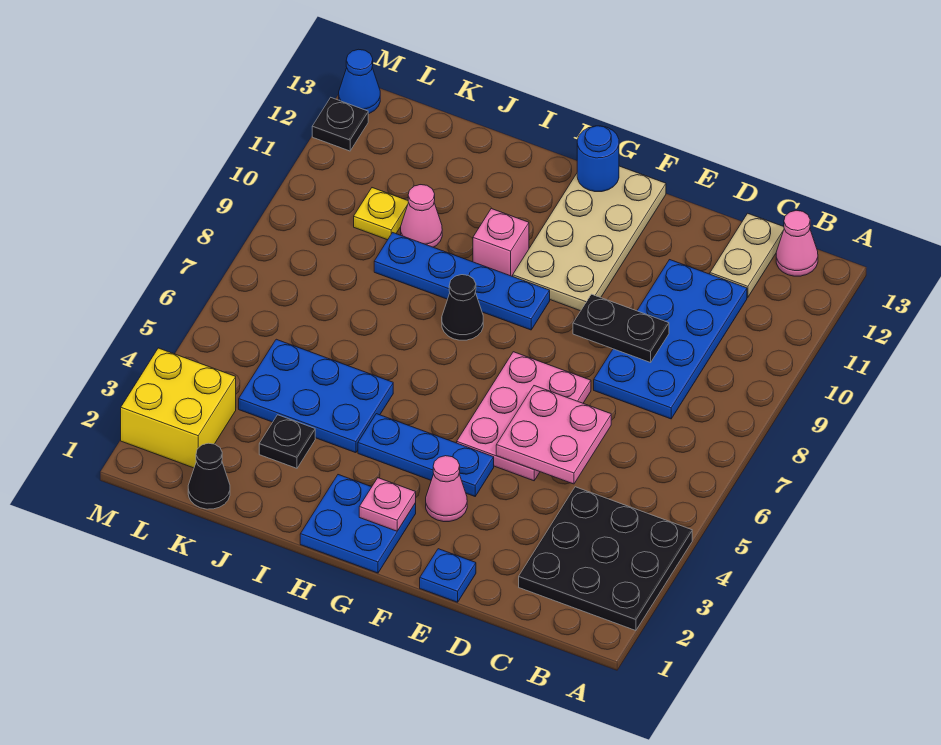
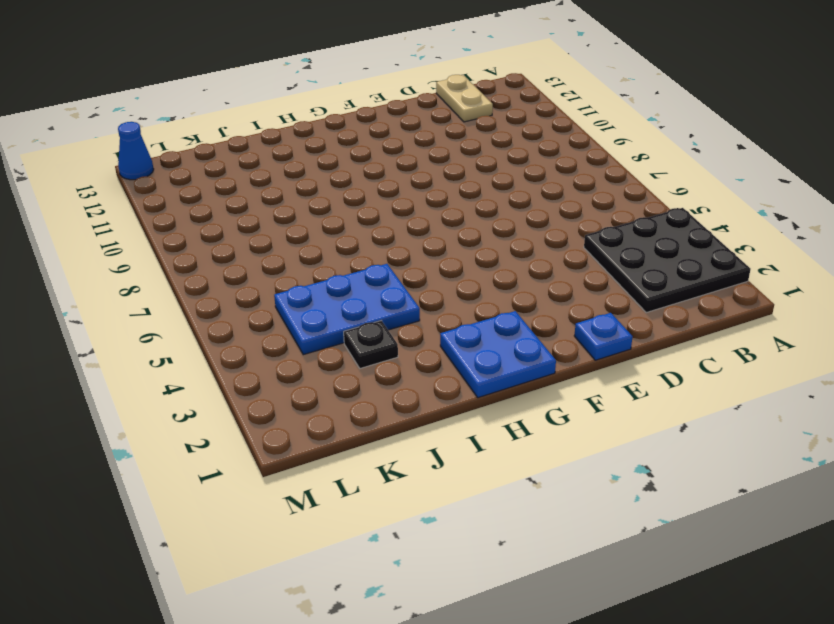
none -> pink cone B13 level 1
none -> blue plate C8:D11 level 1
none -> pink plate E5:F7 level 1

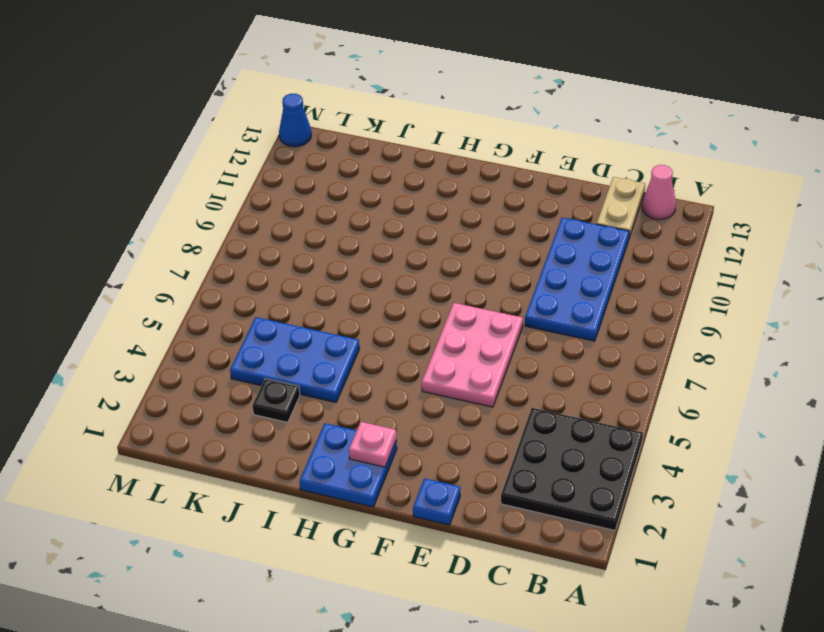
none -> pink cone F3 level 1
none -> blue plate F4:H4 level 1
none -> tan plate F10:G13 level 1

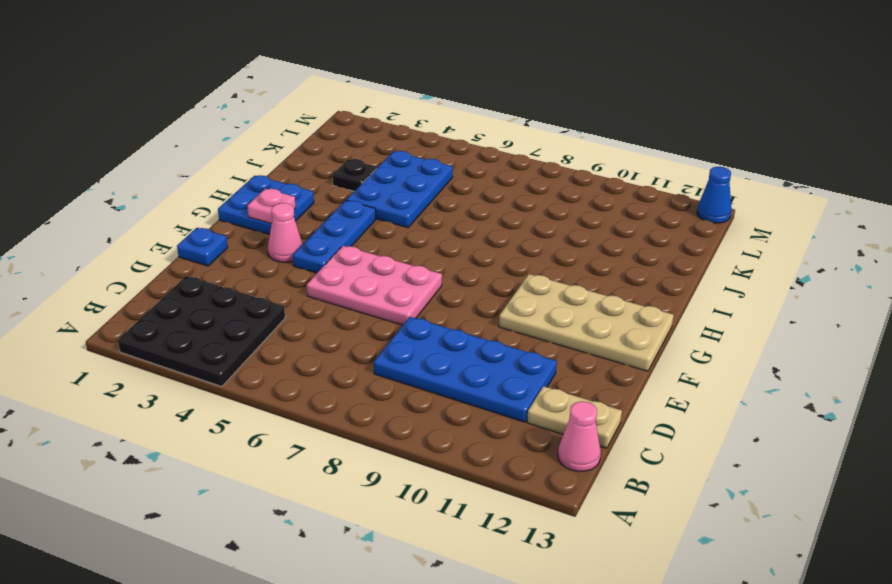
none -> blue plate G9:J9 level 1
none -> black cone H8 level 1
none -> pink brick H10 level 1

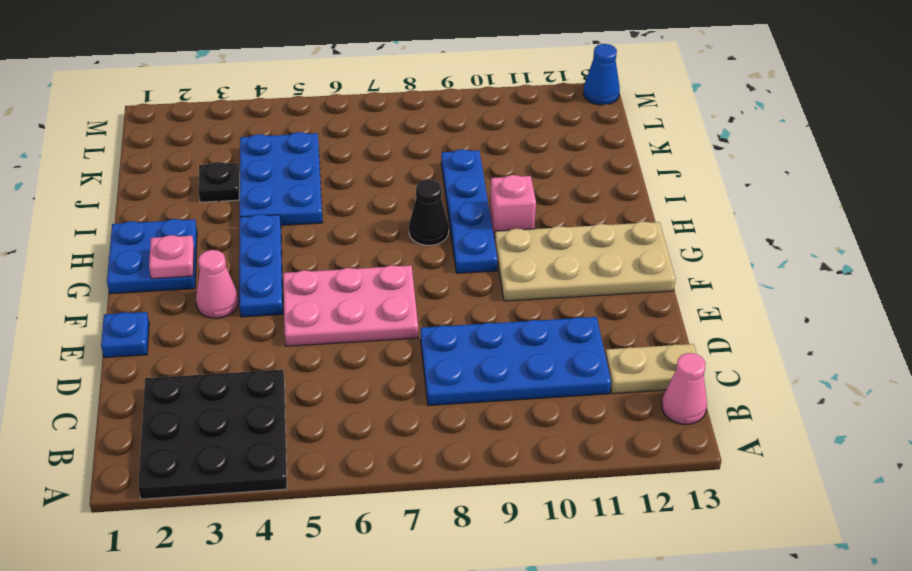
none -> pink cone J10 level 1
none -> black cone K1 level 1
none -> yellow plate K10 level 1

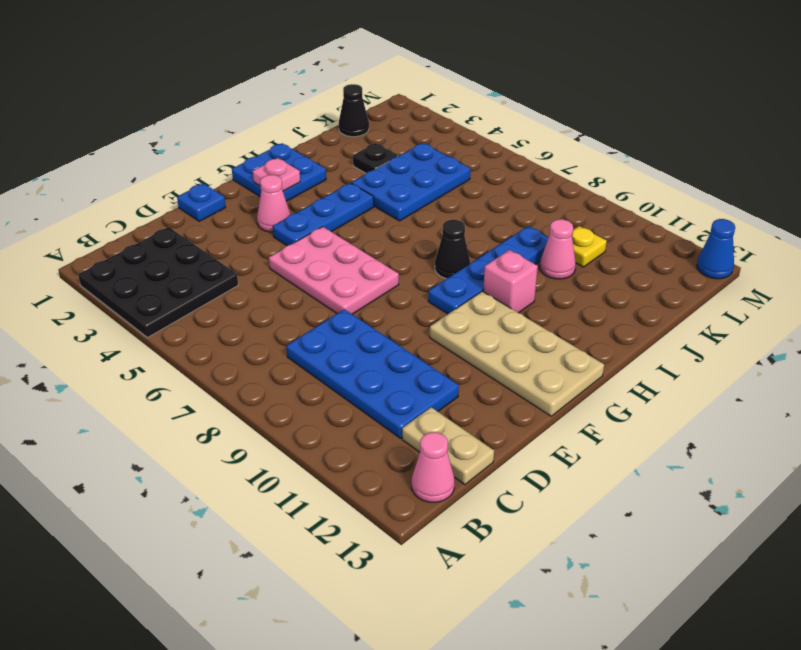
none -> yellow brick L2:M3 level 1
none -> black plate M12 level 1
none -> pink plate D5:E6 level 2

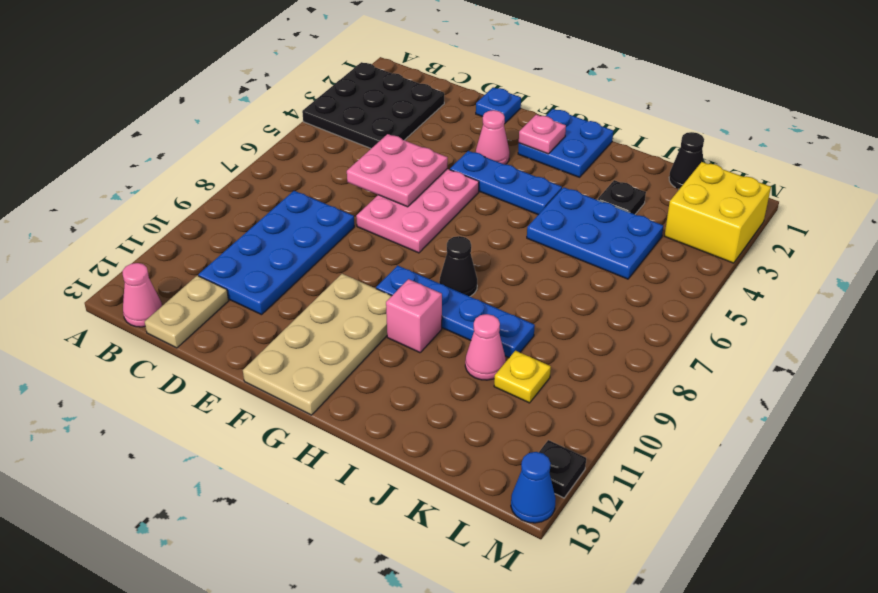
none -> black plate D9:E9 level 2
none -> blue round brick G13 level 2

